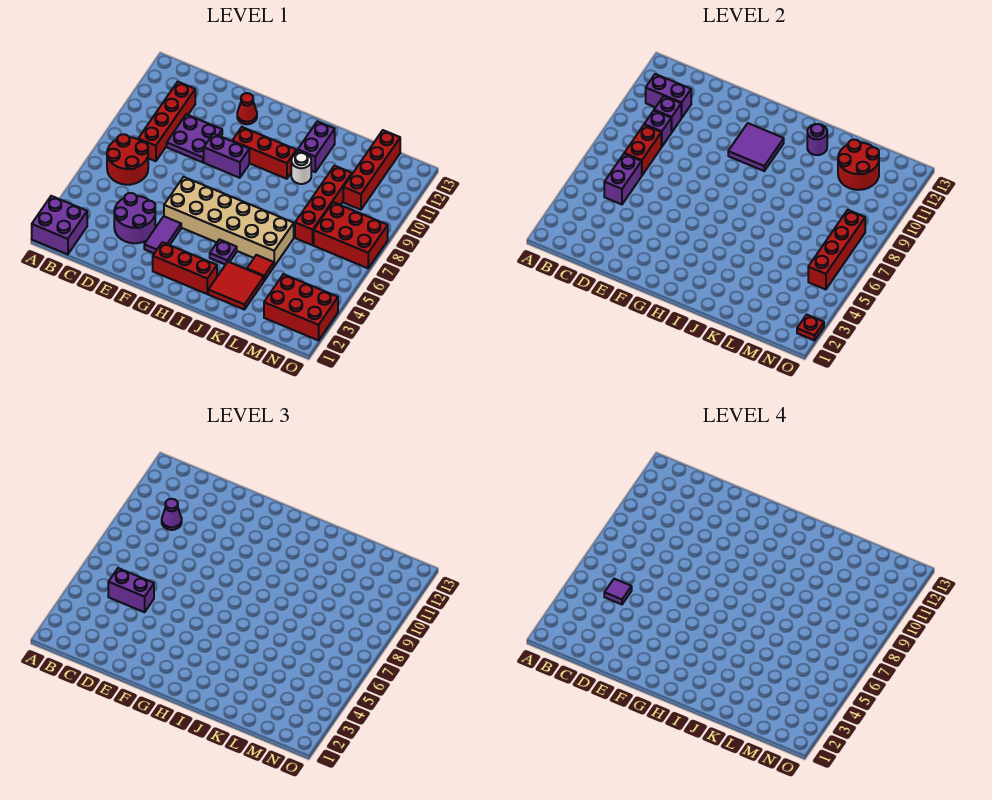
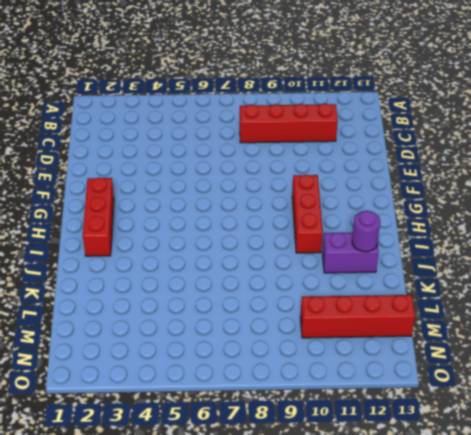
none -> purple brick A1:B2 level 1
none -> red round brick B6:C7 level 1
none -> purple round brick D3:E4 level 1
none -> purple plate D9:E10 level 1

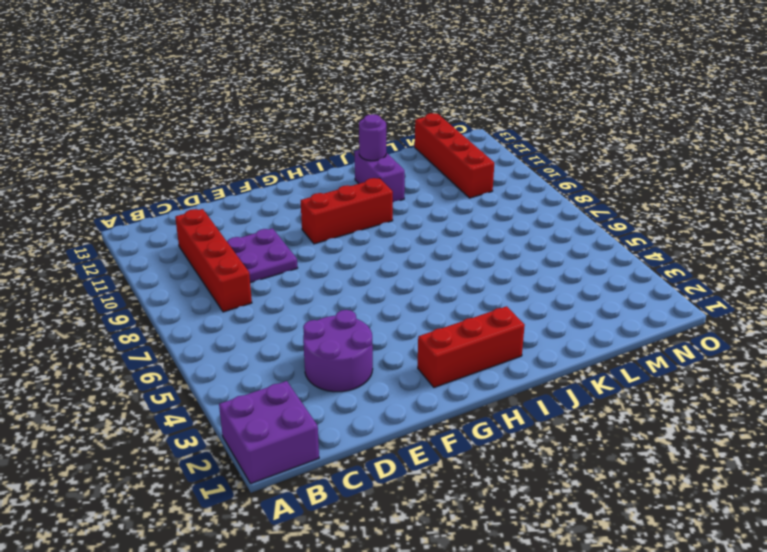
none -> red round brick B6:C7 level 1
none -> purple tile F3:F4 level 1
none -> tan brick F5:K6 level 1
none -> purple brick F9:G9 level 1

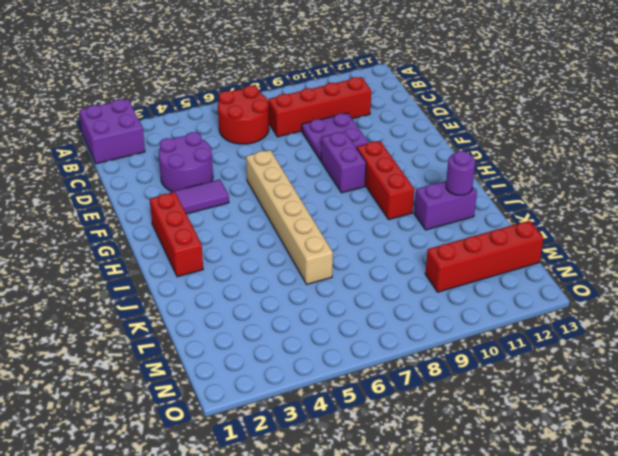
tan brick F6:K6 level 1 -> tan brick F5:K6 level 1
none -> red cone F12 level 1
none -> purple plate I4 level 1
none -> red tile J2:K3 level 1
none -> white round brick J10 level 1

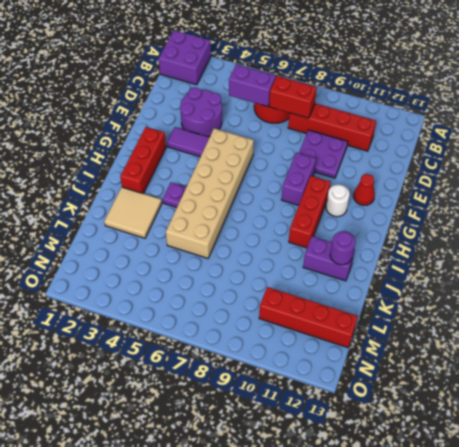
white round brick G11 level 1 -> white round brick J10 level 1
tan tile J2:K3 level 1 -> red tile J2:K3 level 1
none -> red tile K4 level 1
none -> red brick L7:L10 level 1
none -> red brick M2:O3 level 1
none -> red brick M7:O8 level 1

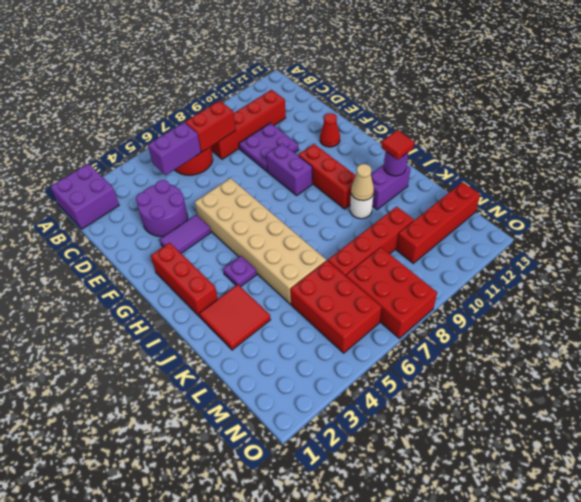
tan cone J10 level 2 -> none
red tile J12 level 3 -> red tile K4 level 1
red brick L5:N6 level 1 -> red brick M2:O3 level 1
none -> purple brick B11:C11 level 2
none -> purple brick C9 level 2
none -> purple brick C10 level 2
none -> purple tile G10:H11 level 2

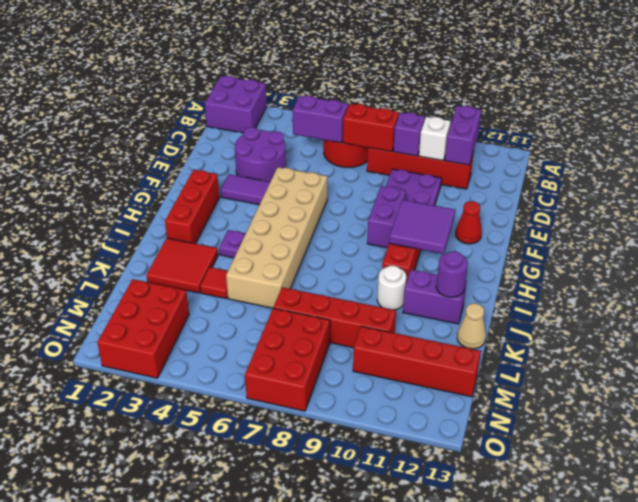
white brick C10 level 2 -> purple brick C10 level 2
tan cone K13 level 1 -> none
none -> red round brick L11:M12 level 2
none -> red brick N5:N8 level 2
none -> red plate O2 level 2
none -> purple brick C5:D5 level 3

